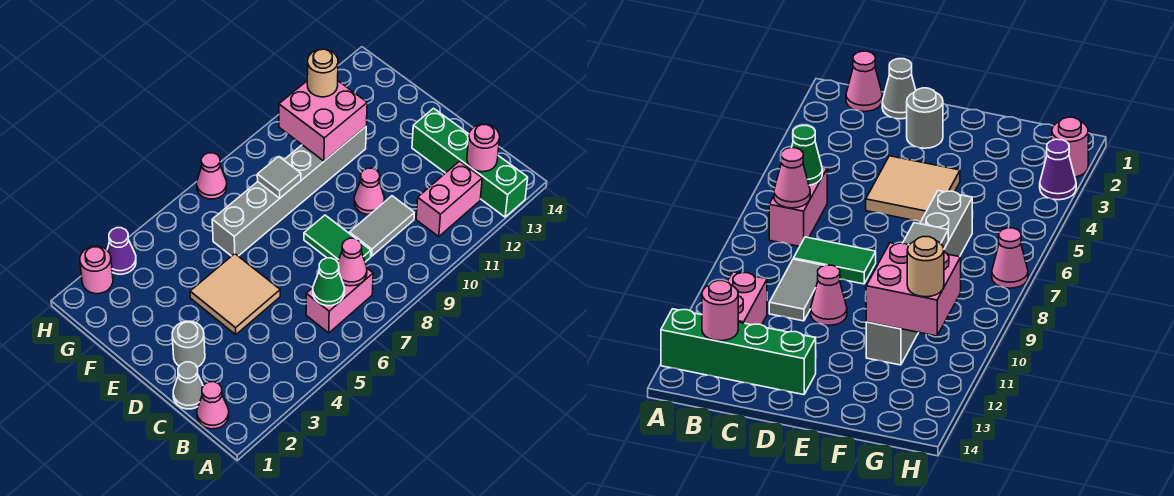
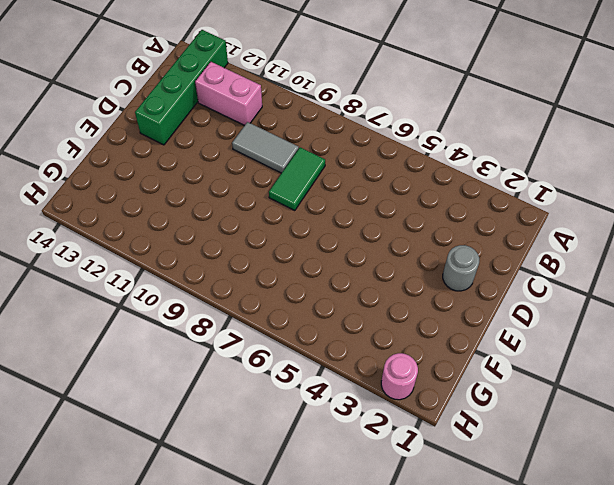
none -> pink cone B1 level 1
none -> pink brick B6:B7 level 1
none -> grey cone C1 level 1

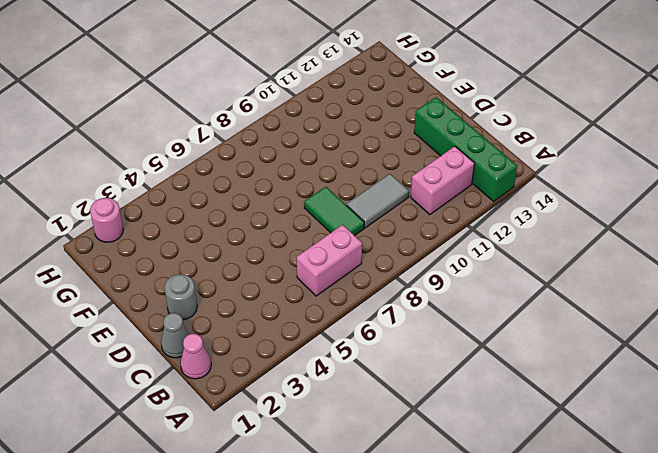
none -> tan tile D4:E5 level 1
none -> pink cone D10 level 1
none -> grey brick F6:F11 level 1

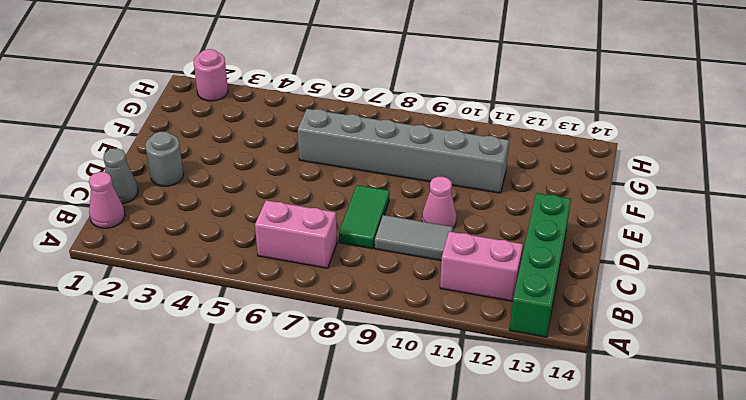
none -> tan tile D4:E5 level 1
none -> purple cone H3 level 1
none -> pink cone H7 level 1

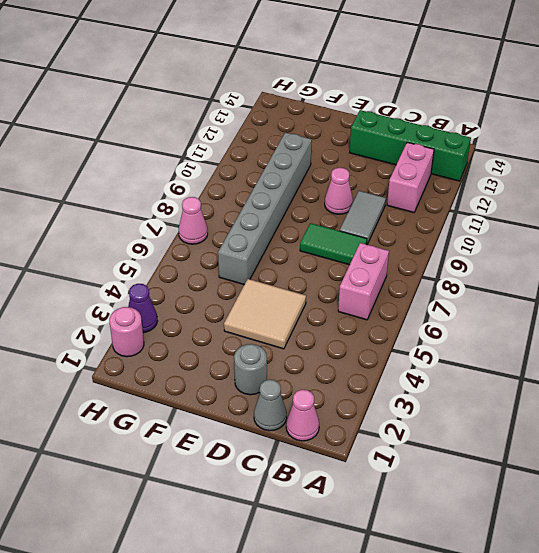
none -> green cone B6 level 2
none -> pink cone B7 level 2
none -> pink round brick B13 level 2

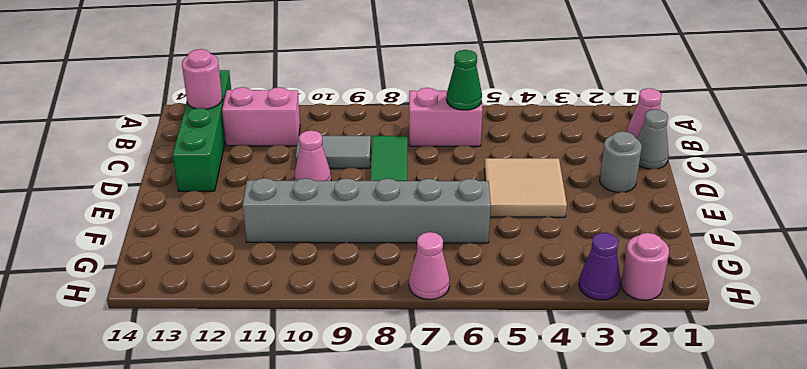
none -> pink cone B7 level 2
none -> grey tile F8 level 2
none -> pink brick F10:G11 level 2

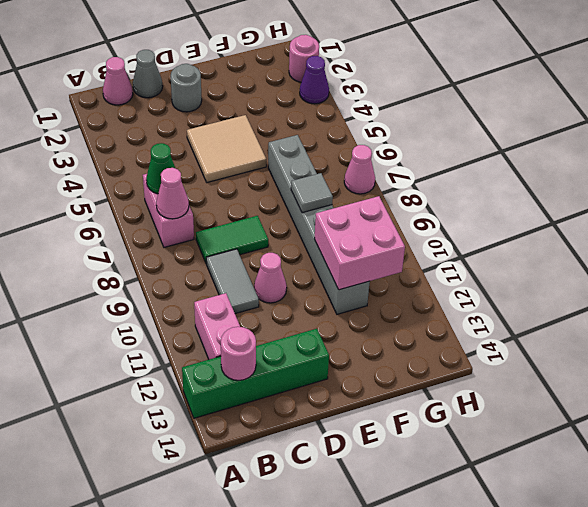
none -> tan round brick G11 level 3

